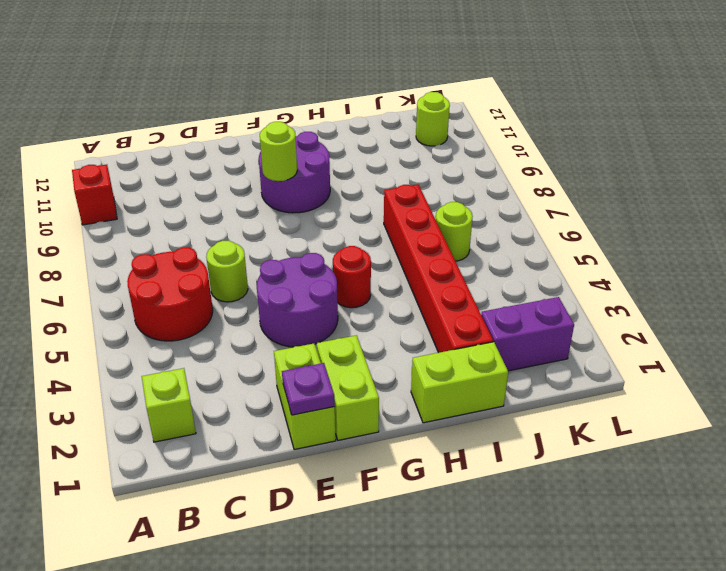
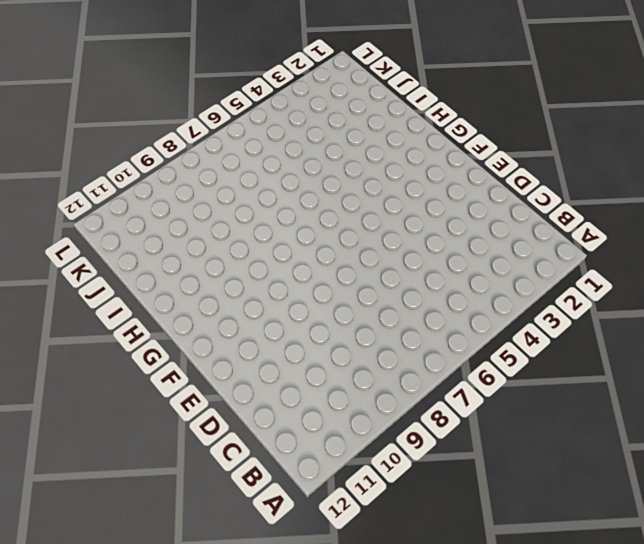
none -> red brick A10 level 1
none -> lime brick B2 level 1
none -> red round brick B5:C6 level 1

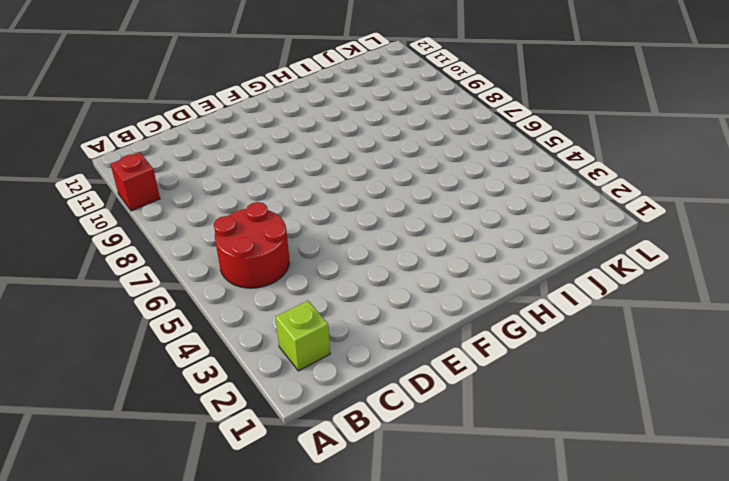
none -> lime round brick D6 level 1
none -> lime brick E1:E2 level 1
none -> purple round brick E4:F5 level 1

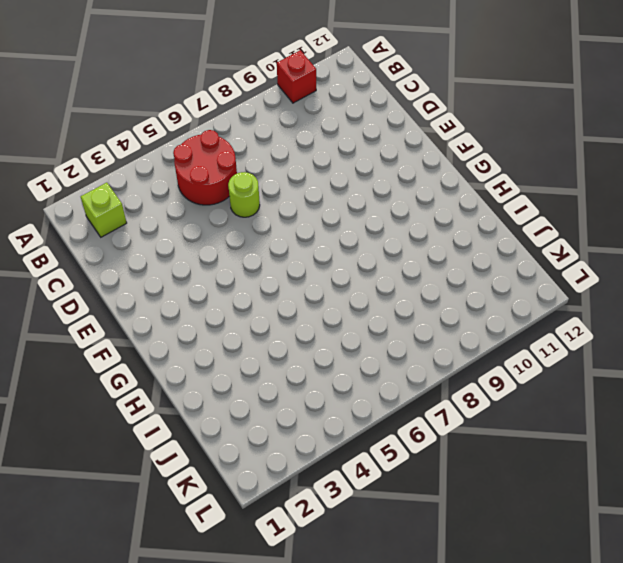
none -> lime brick E1:E2 level 1
none -> purple round brick E4:F5 level 1
none -> lime brick F1:F2 level 1

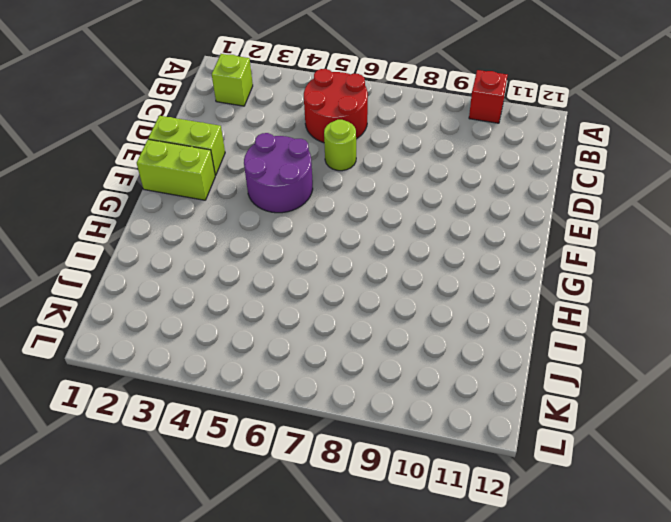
none -> purple round brick F9:G10 level 1
none -> red round brick G5 level 1
none -> lime brick H1:I1 level 1

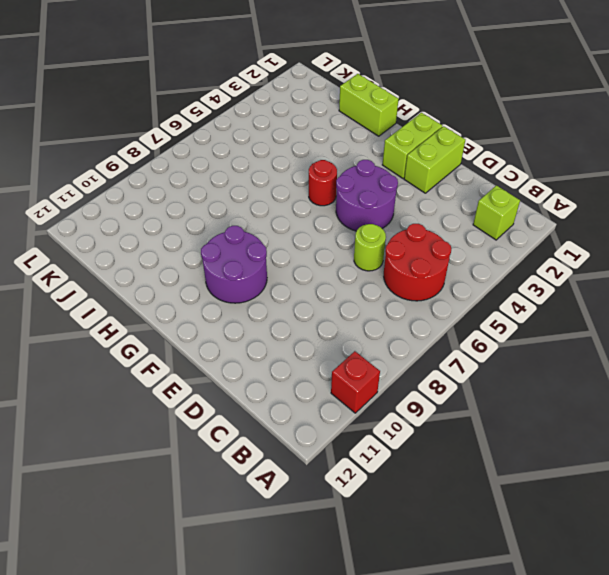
none -> red brick I2:I7 level 1
none -> purple brick J2:K2 level 1
none -> lime round brick J6 level 1

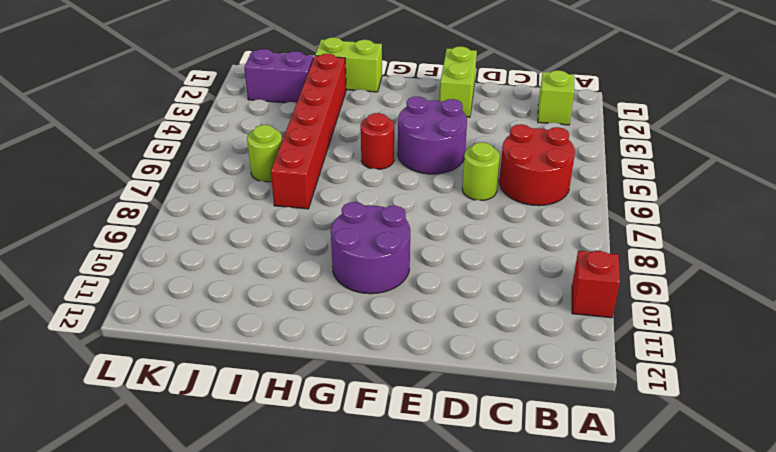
none -> lime brick F1:F2 level 1
none -> lime round brick K11 level 1
none -> purple plate E1 level 2

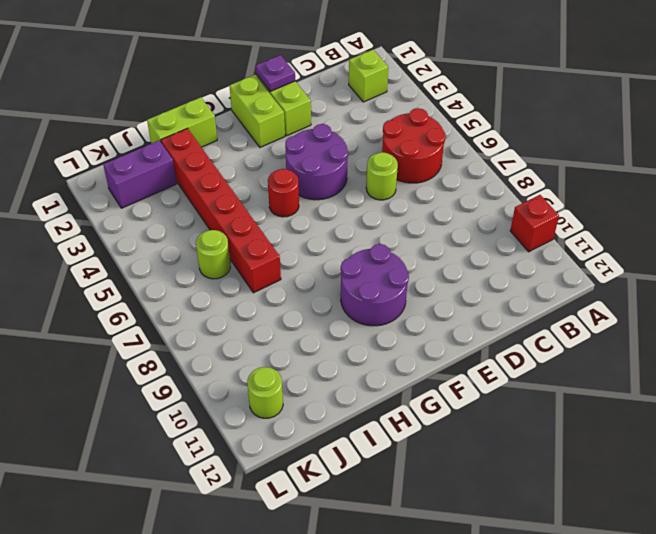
none -> lime round brick F9 level 2

